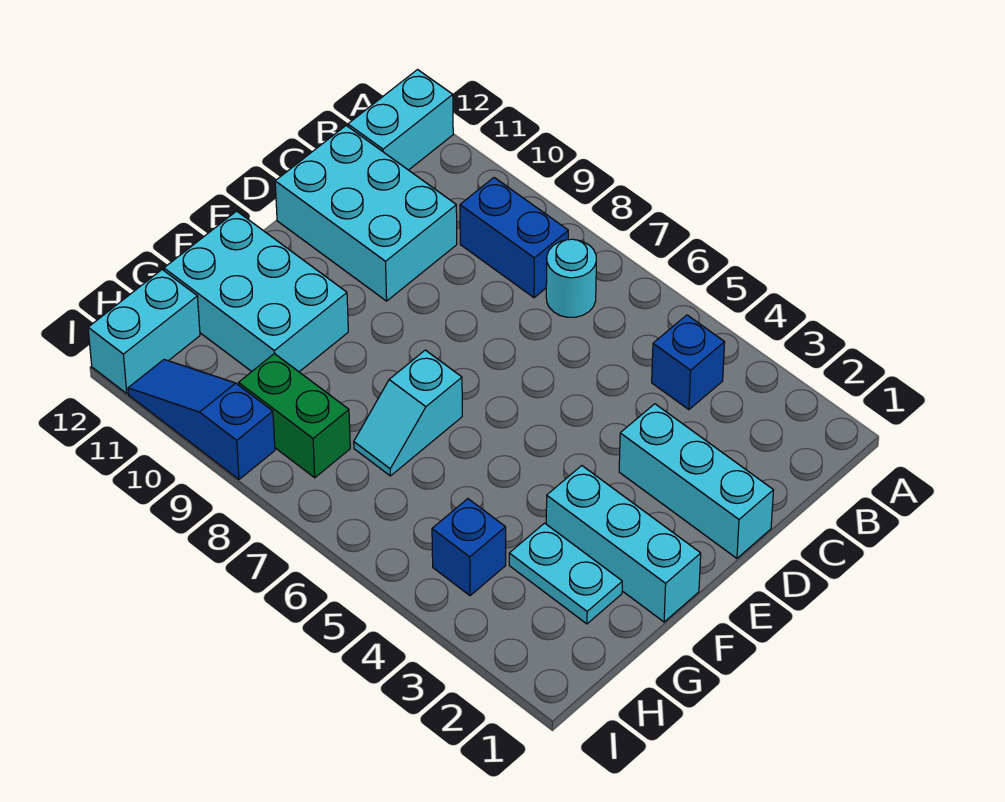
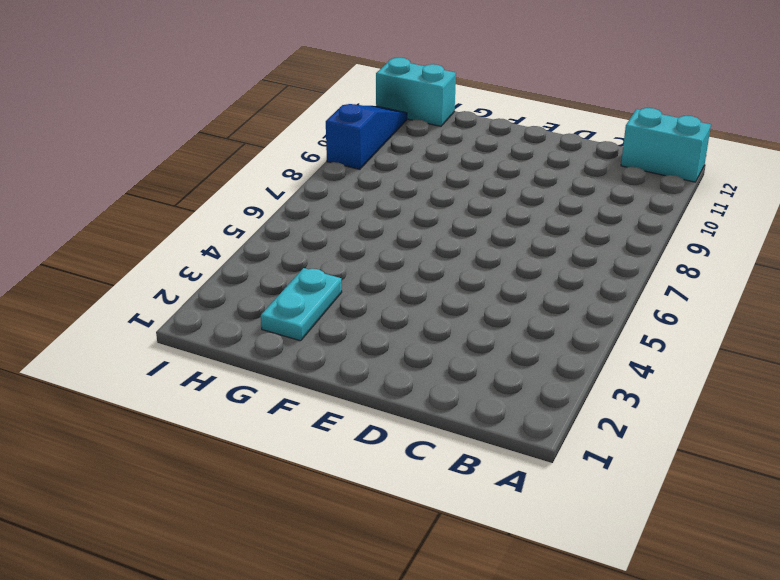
none -> blue brick B4 level 1
none -> cyan round brick B7 level 1
none -> blue brick B8:B9 level 1

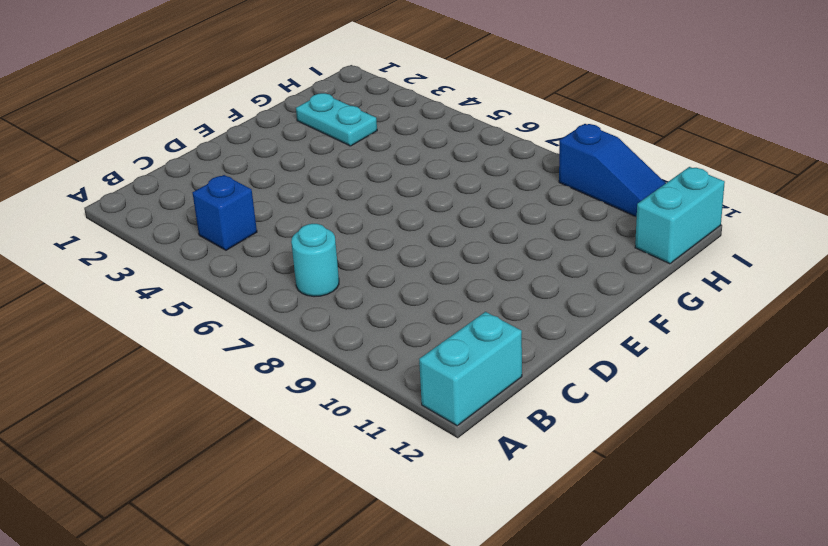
none -> blue brick B8:B9 level 1
none -> cyan brick C10:D12 level 1
none -> cyan brick D1:D3 level 1

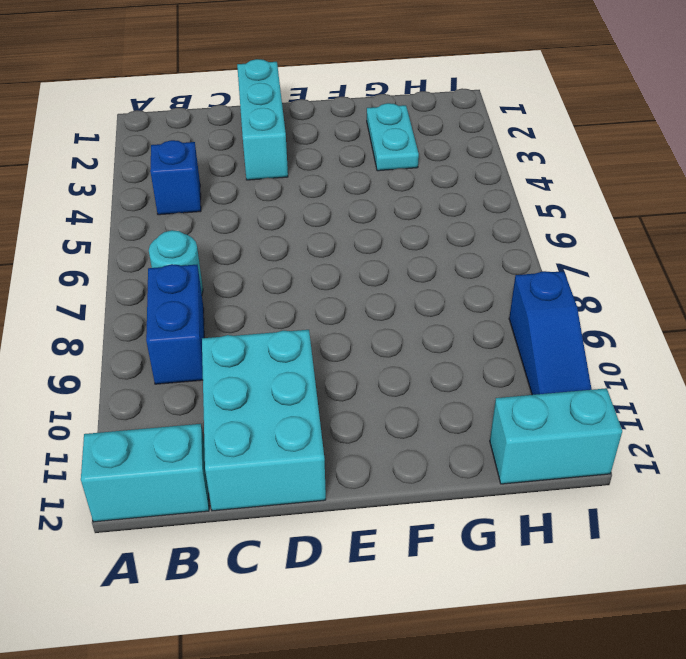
none -> cyan brick F1:F3 level 1
none -> cyan slope F7:G7 level 1 top F
none -> cyan brick F10:G12 level 1

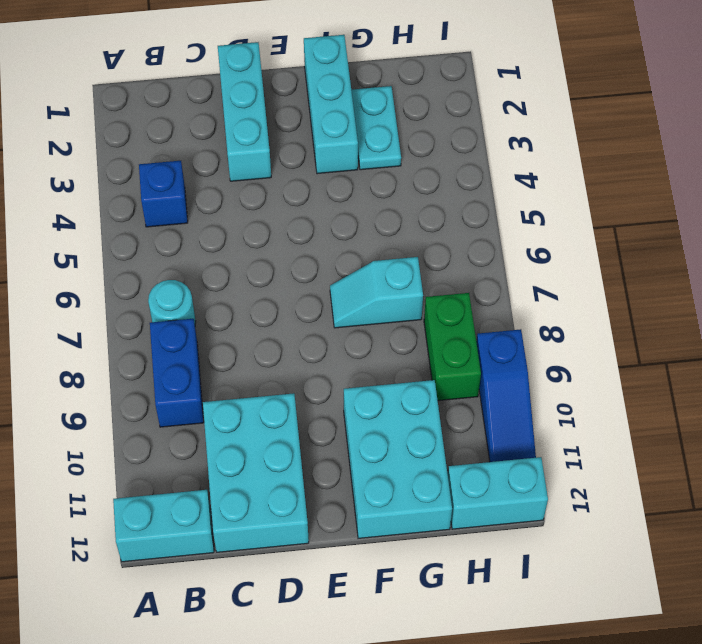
cyan slope F7:G7 level 1 top G -> cyan slope F7:G7 level 1 top F
none -> blue brick H4 level 1

